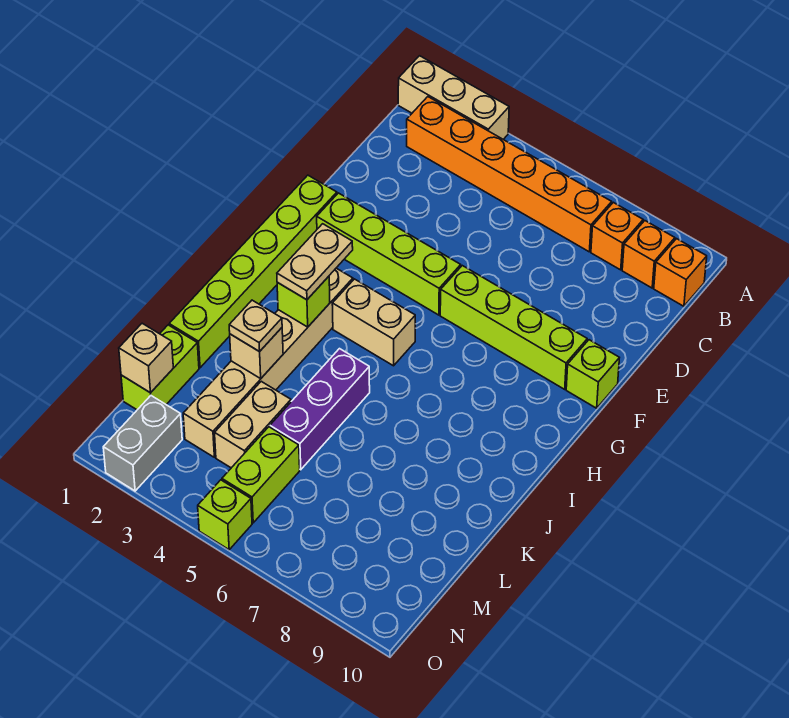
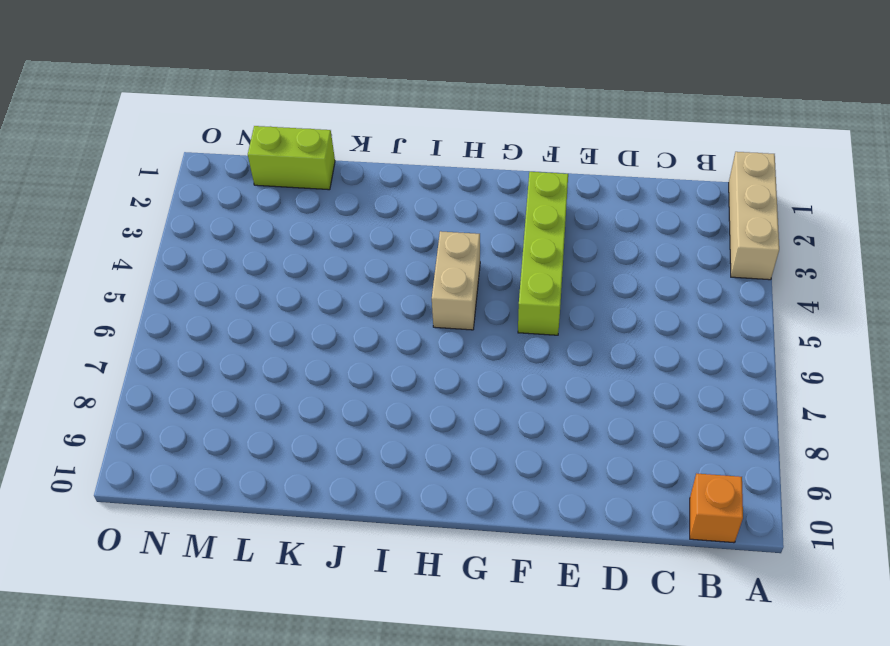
none -> orange brick B2:B7 level 1
none -> orange brick B8 level 1
none -> orange brick B9 level 1

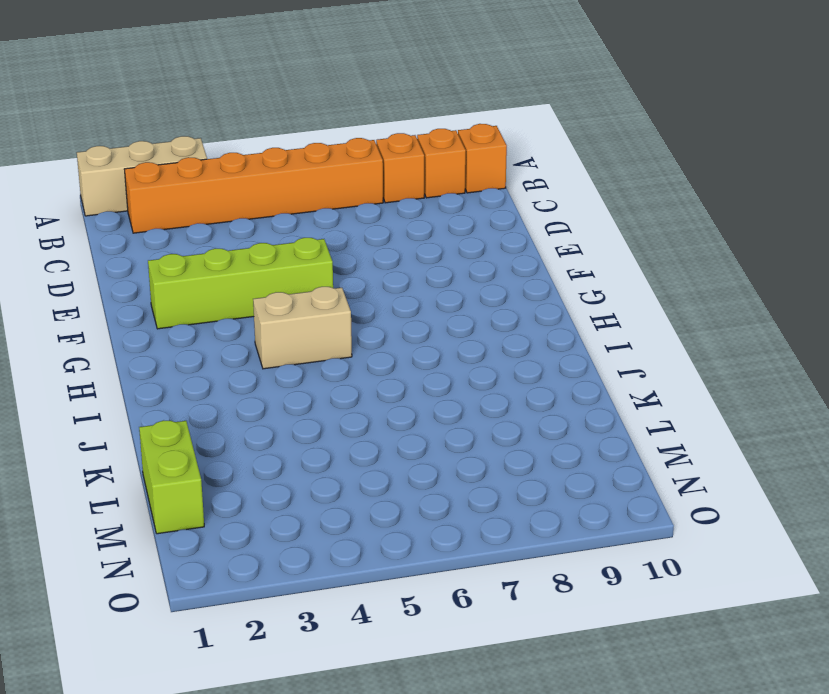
none -> lime brick F1:K1 level 1
none -> lime brick F6:F9 level 1
none -> lime brick F10 level 1

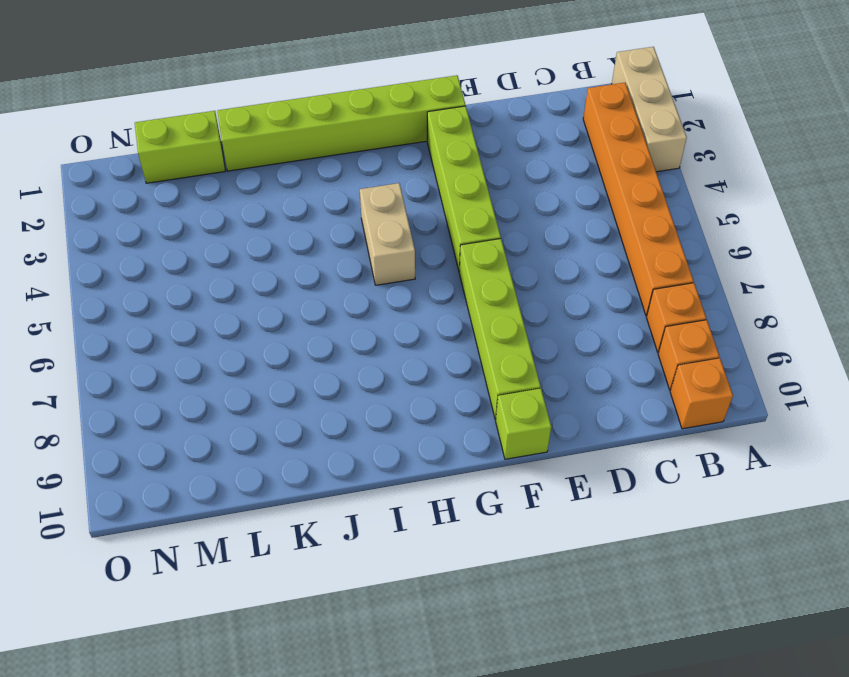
none -> tan brick H3:M3 level 1
none -> purple brick J5:L5 level 1
none -> tan brick L4:M4 level 1

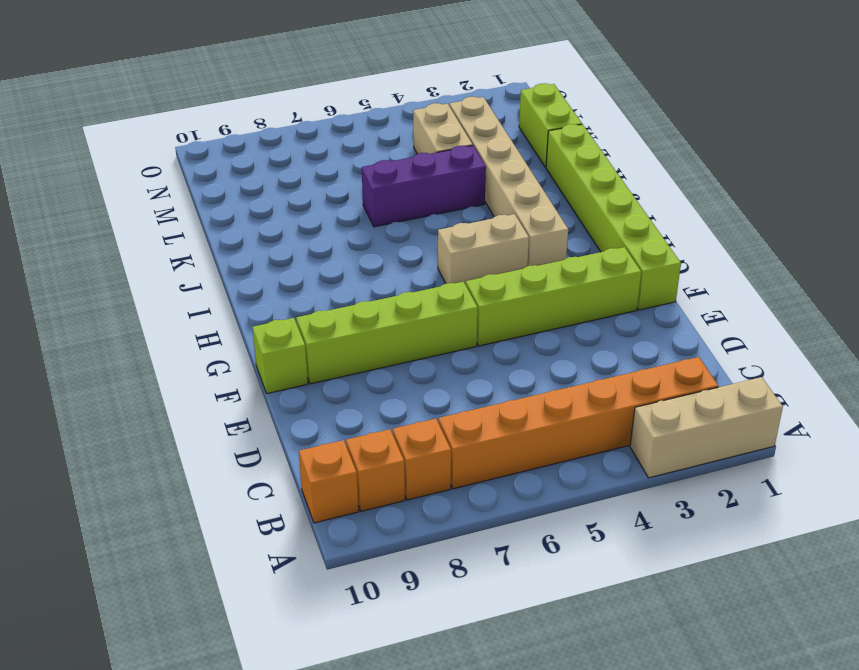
purple brick K4:K6 level 1 -> purple brick J5:L5 level 1
none -> lime brick M5:N5 level 1
none -> grey brick N2:O2 level 1
none -> lime brick O5 level 1

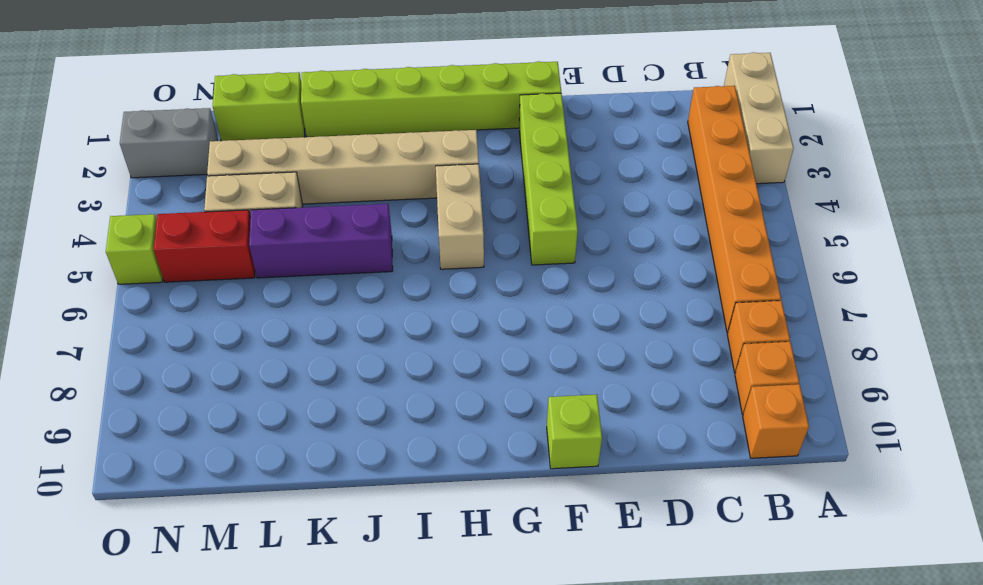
red brick M5:N5 level 1 -> lime brick M5:N5 level 1
none -> lime brick F6:F9 level 1
none -> lime brick I3 level 2
none -> tan brick K3 level 2

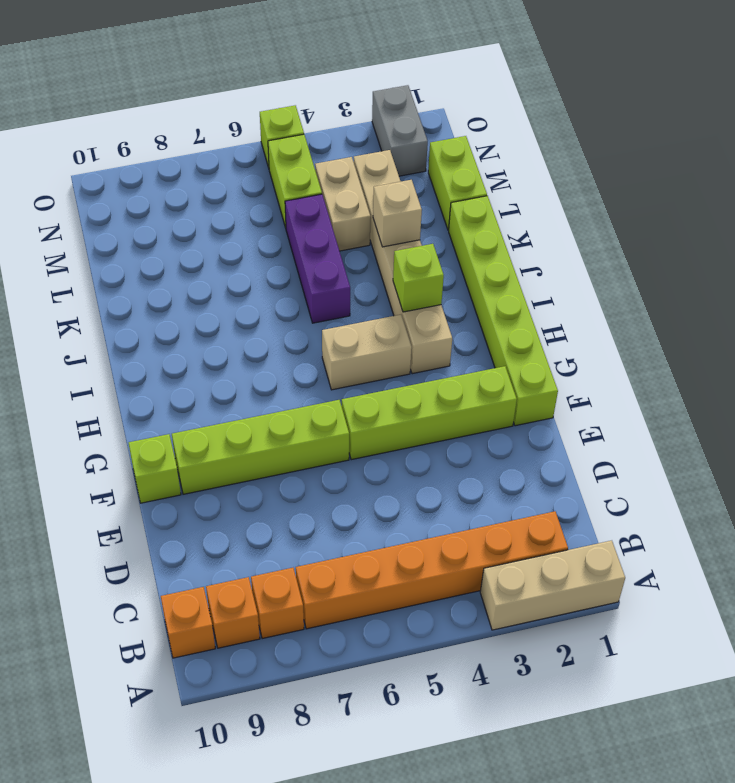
none -> tan brick M1 level 2
none -> tan plate H3:I3 level 3
none -> tan plate K3 level 3

